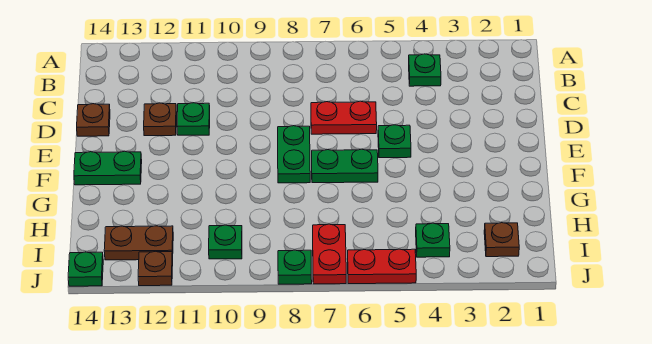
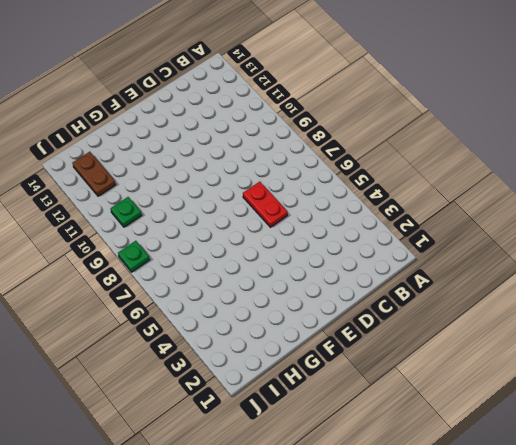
none -> green plate B4 level 1
none -> green plate D11 level 1
none -> brown plate D12 level 1

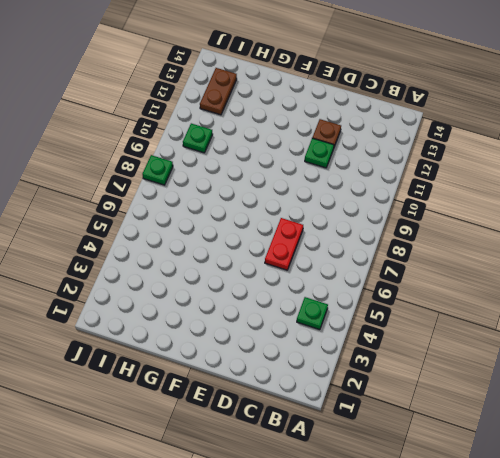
none -> brown plate D14 level 1
none -> green plate E5 level 1
none -> green plate E8:F8 level 1

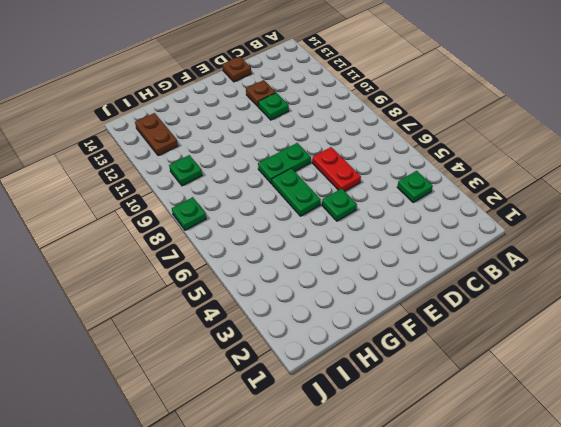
none -> green plate F13:F14 level 1
none -> brown plate I2 level 1
none -> green plate I4 level 1

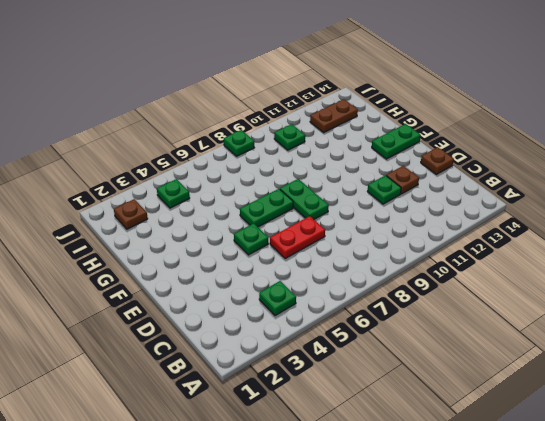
none -> red plate I7:J7 level 1
none -> red plate J5:J6 level 1
none -> brown plate J12 level 1

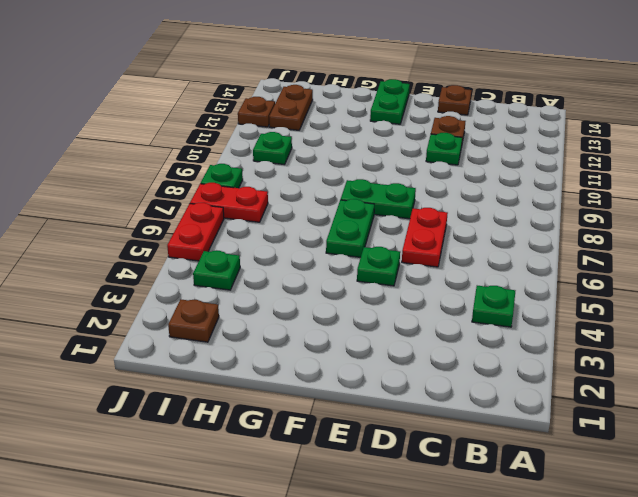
none -> green plate J14 level 1

